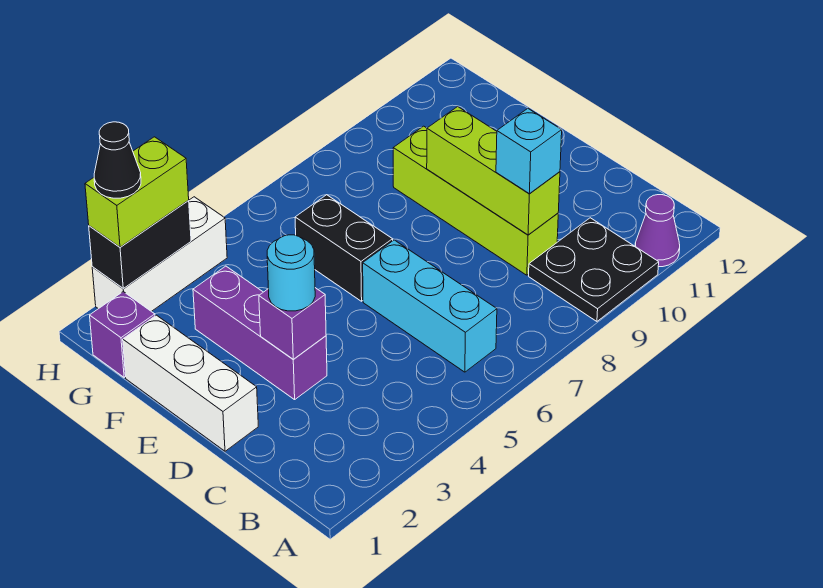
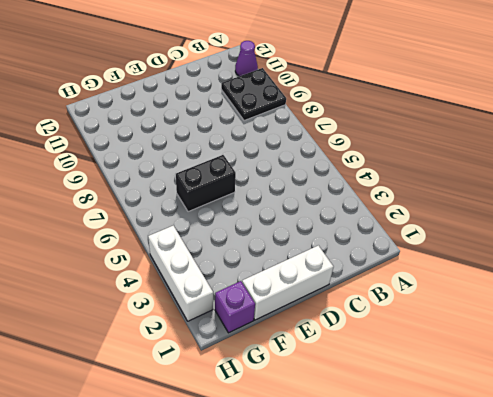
none -> cyan brick B6:D6 level 1
none -> lime brick C9:F9 level 1
none -> purple brick D3:F3 level 1

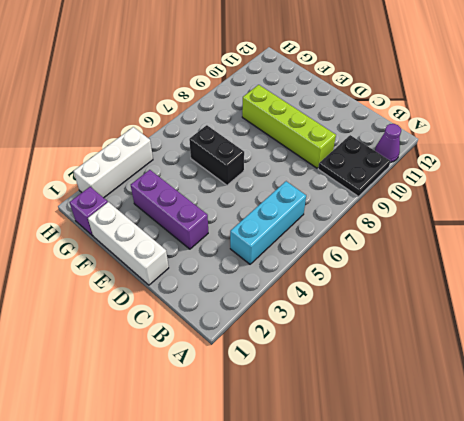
cyan brick B4:B6 level 1 -> cyan brick B6:D6 level 1
none -> lime brick C9:E9 level 2
none -> purple brick D3 level 2
none -> black brick H2:H3 level 2

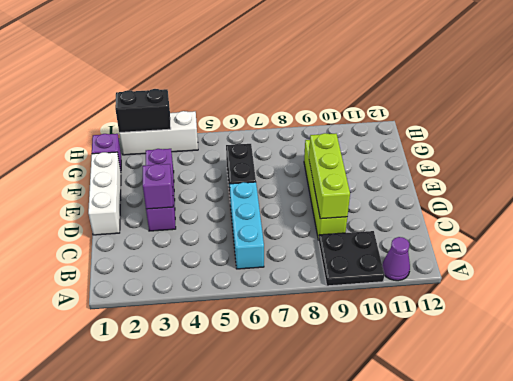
none -> cyan brick C9 level 3
none -> cyan round brick D3 level 3
none -> lime brick H2:H3 level 3

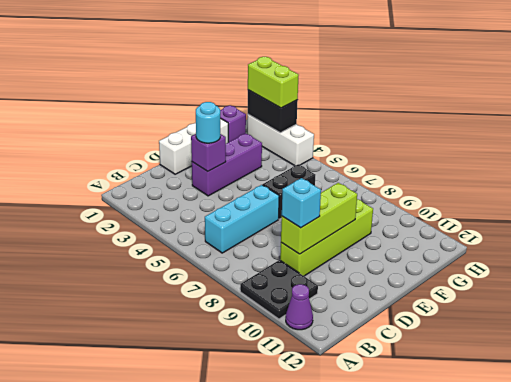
none -> black cone H2 level 4

